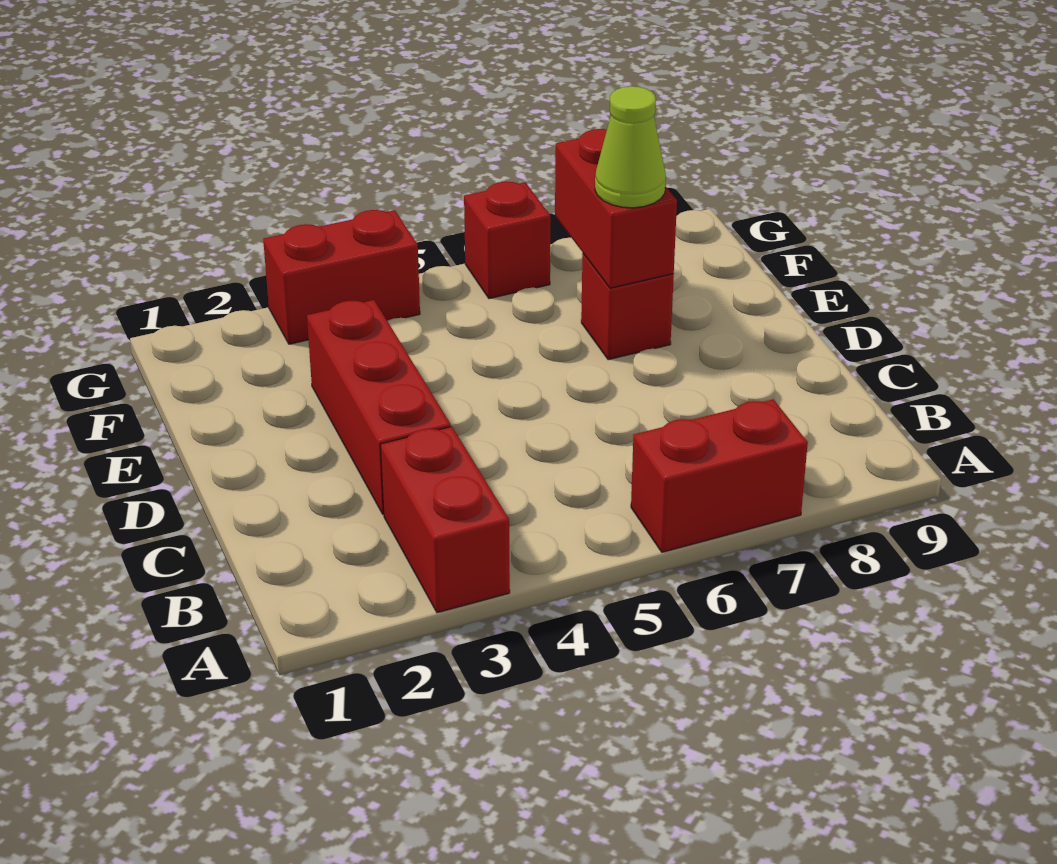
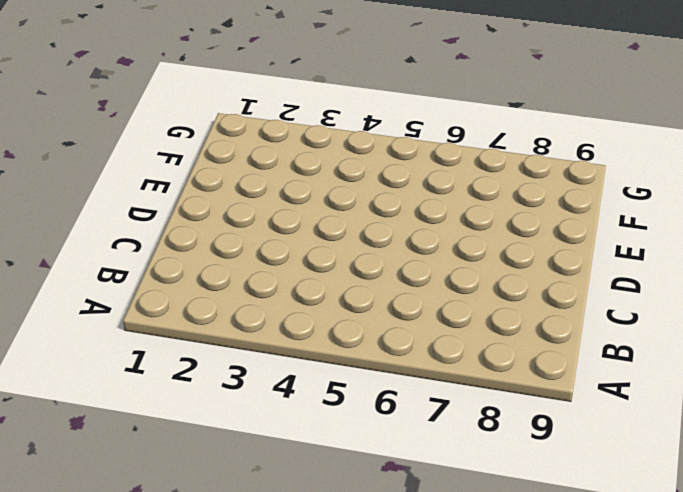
none -> red brick A3:B3 level 1
none -> red brick A6:A7 level 1

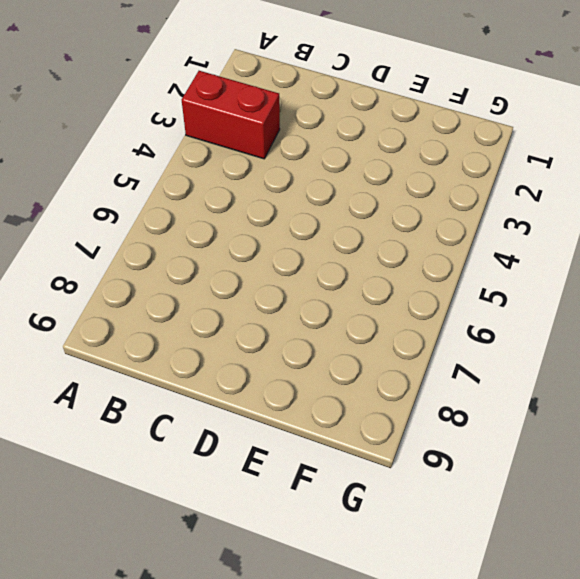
none -> red brick A6:A7 level 1
none -> red brick C3:E3 level 1

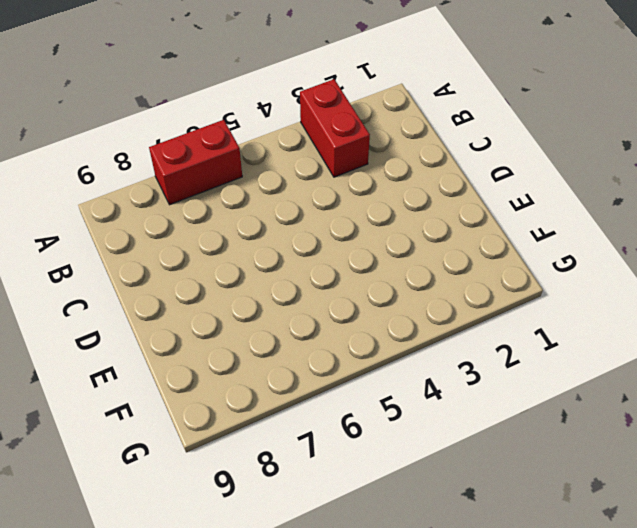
none -> red brick C3:E3 level 1
none -> red brick E7 level 1

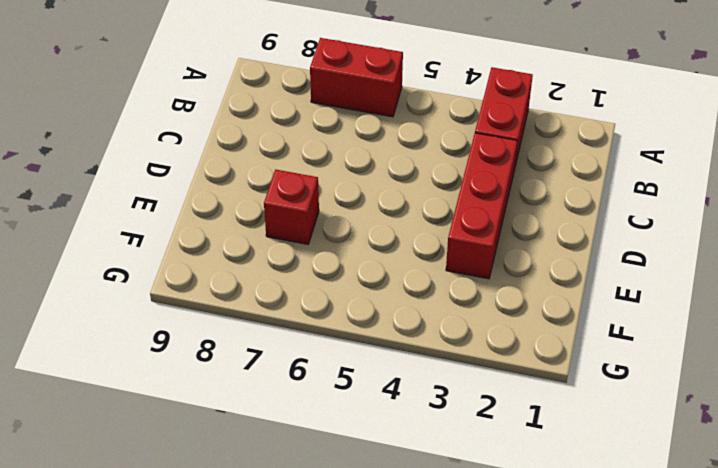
none -> red brick G3:G4 level 1
none -> red brick G6 level 1

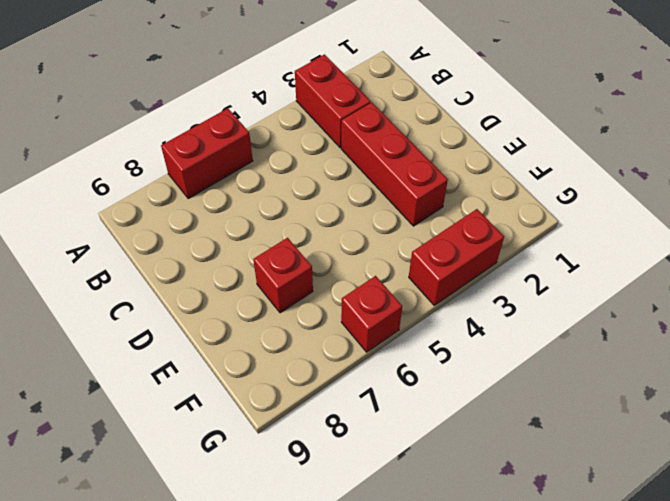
none -> red brick E7:F7 level 2
none -> lime cone E7 level 3

